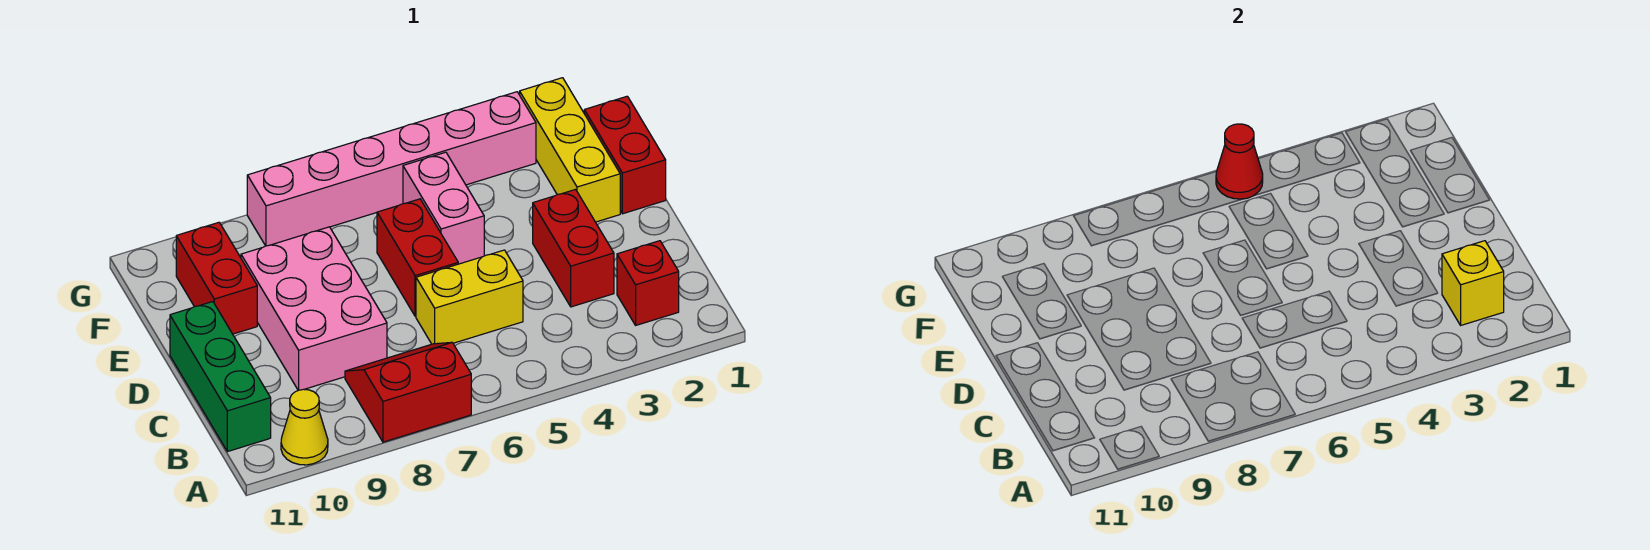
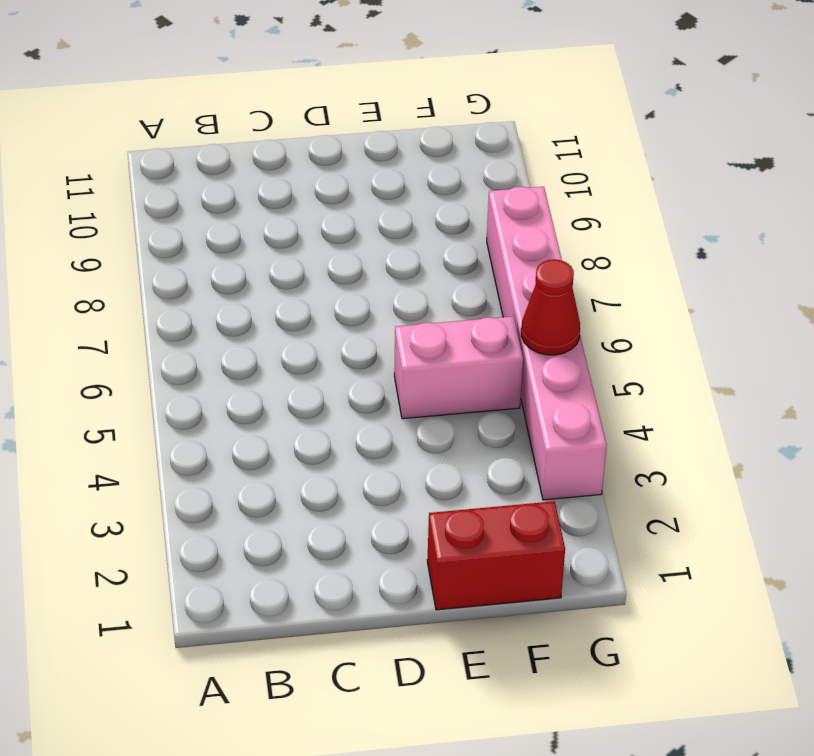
none -> red slope A7:B8 level 1 top A
none -> yellow cone A10 level 1
none -> red brick B2 level 1

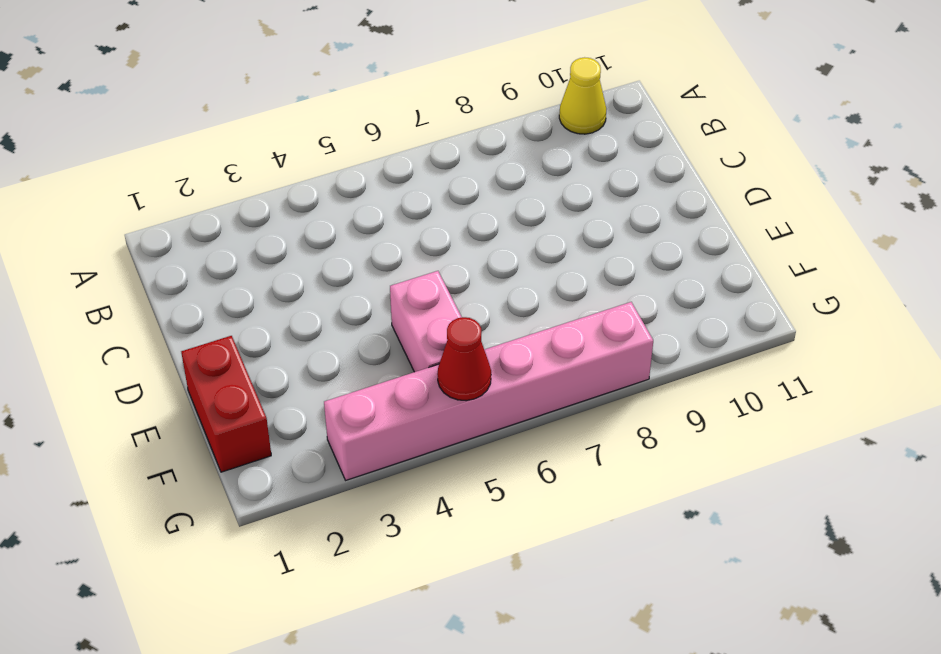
none -> red slope A7:B8 level 1 top A
none -> red brick B2 level 1
none -> green brick B11:D11 level 1

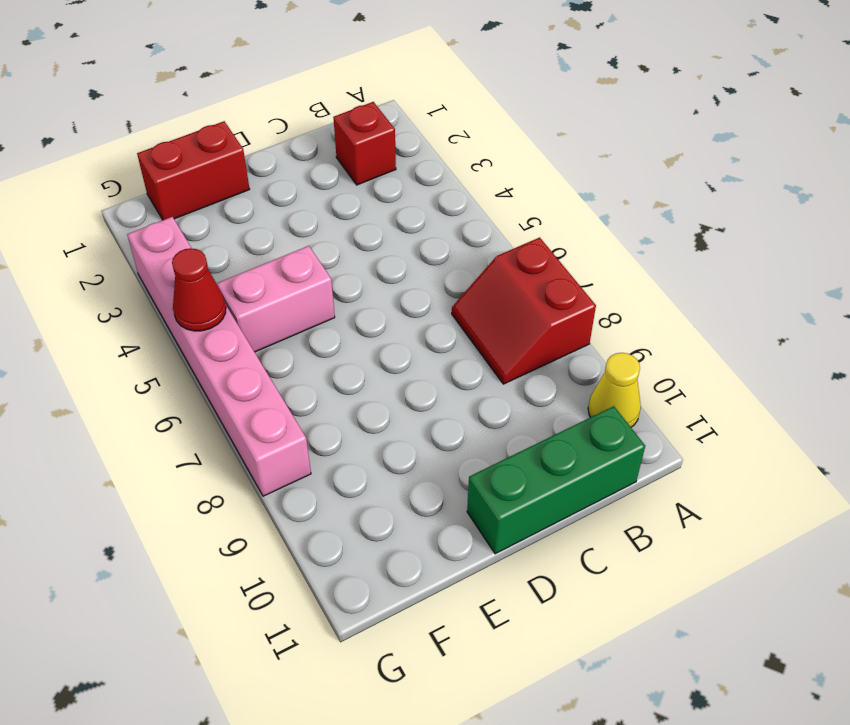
none -> red brick C3:D3 level 1
none -> yellow brick C5:C6 level 1
none -> pink brick C8:E9 level 1

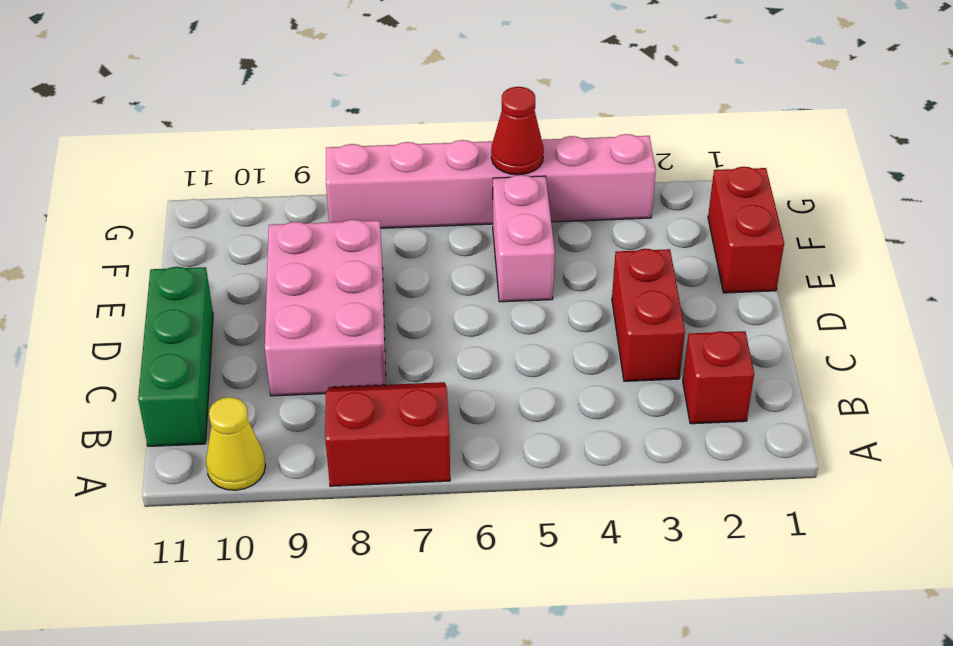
none -> yellow brick C5:C6 level 1
none -> red brick D6:E6 level 1
none -> yellow brick E2:G2 level 1

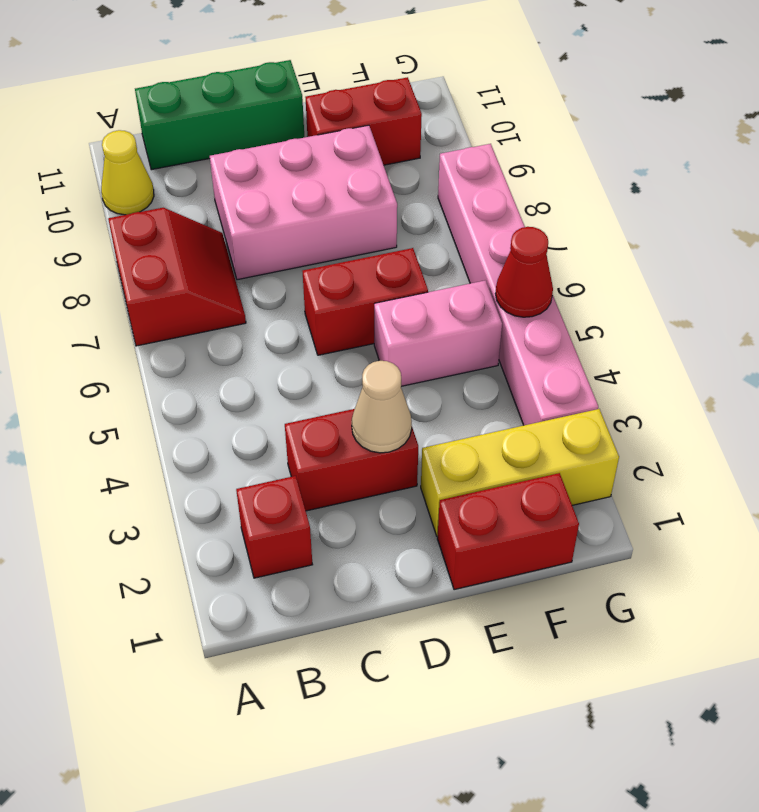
tan cone D3 level 2 -> none
none -> yellow brick C5:C6 level 1
none -> yellow brick B2 level 2

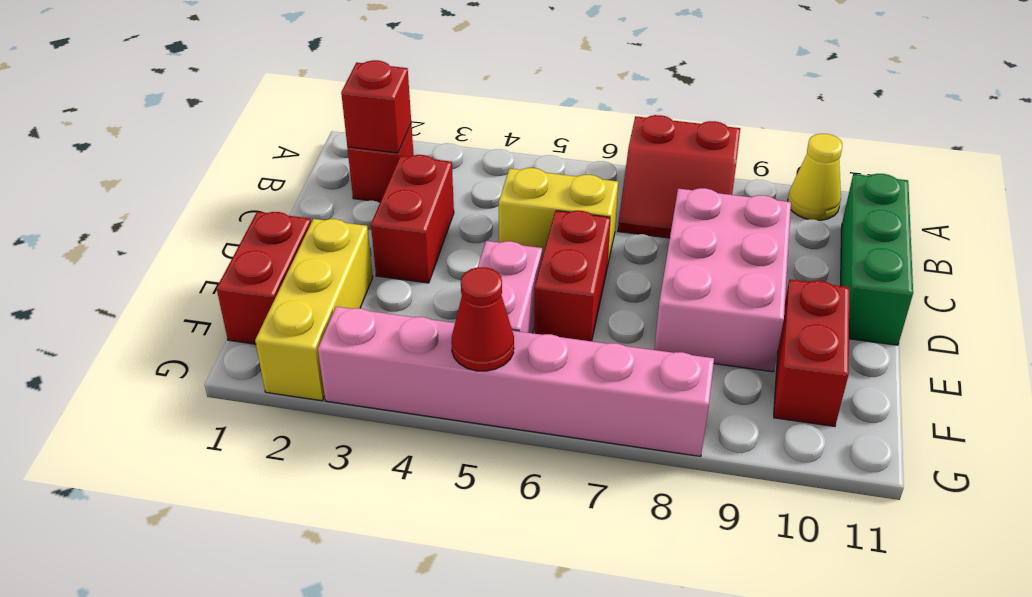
red brick B2 level 2 -> yellow brick B2 level 2

